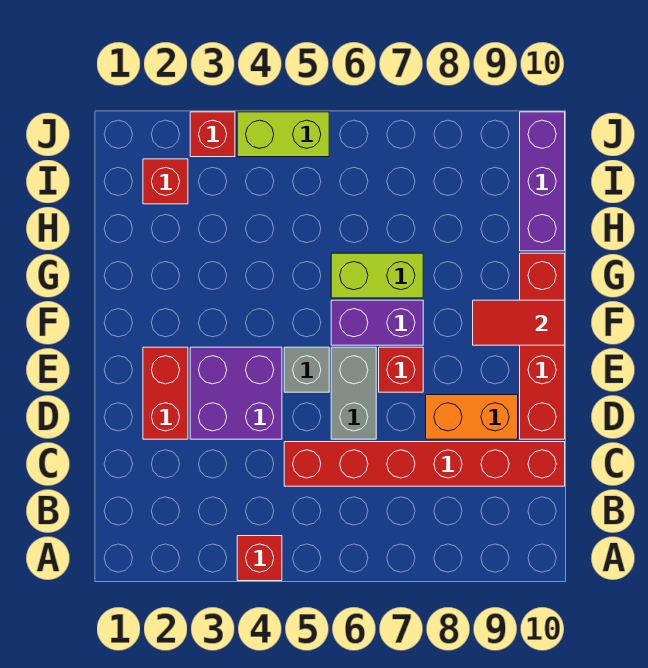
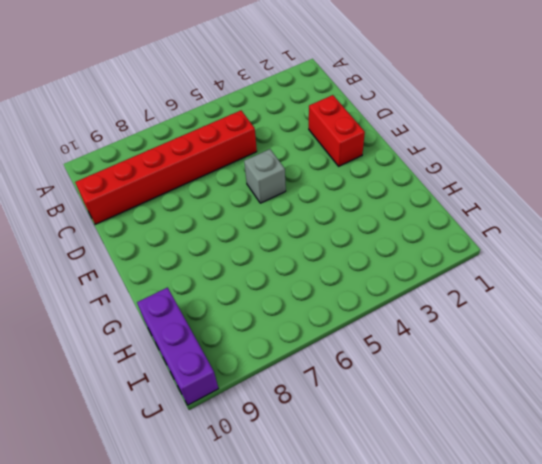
none -> red brick A4 level 1
none -> purple brick D3:E4 level 1
none -> grey brick D6:E6 level 1

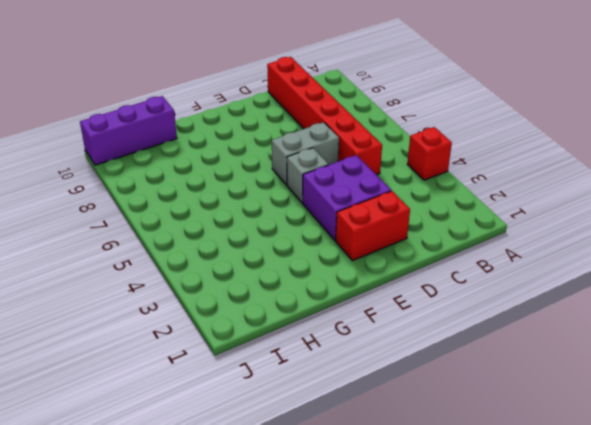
none -> orange brick D8:D9 level 1
none -> red brick D10:G10 level 1
none -> red brick E7 level 1

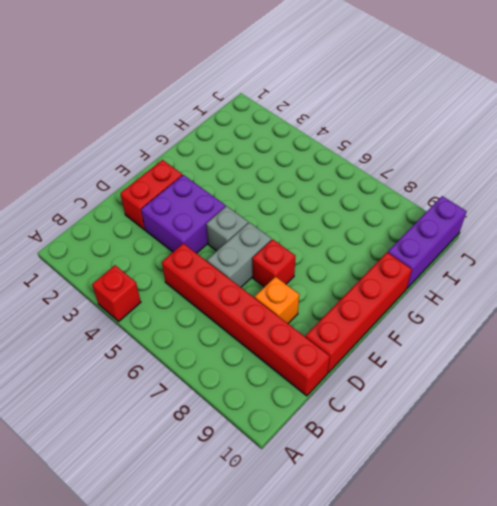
orange brick D8 level 1 -> orange brick D8:D9 level 1
none -> purple brick F6:F7 level 1
none -> lime brick G6:G7 level 1
none -> red brick I2 level 1

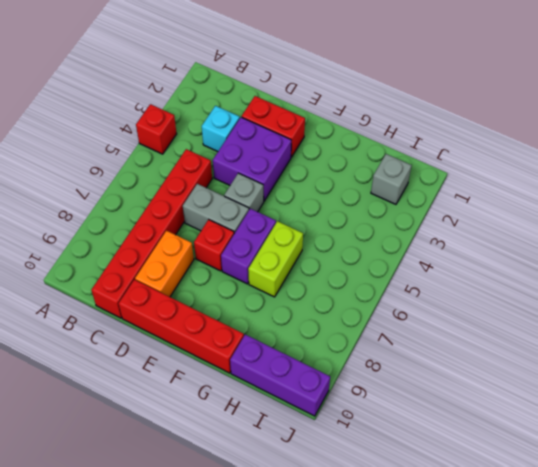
cyan brick C3 level 1 -> none
grey brick I2 level 1 -> red brick I2 level 1
none -> red brick J3 level 1
none -> lime brick J4:J5 level 1
none -> red tile F9:F10 level 2

